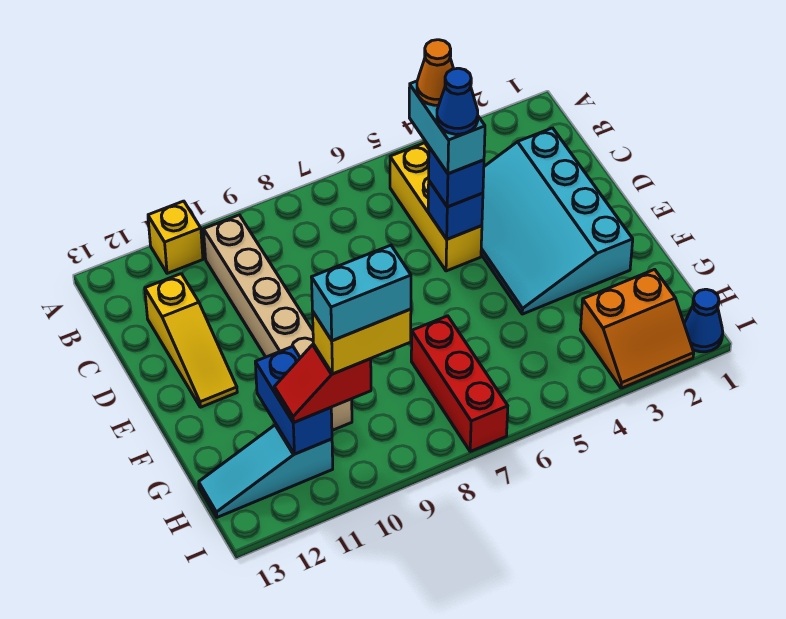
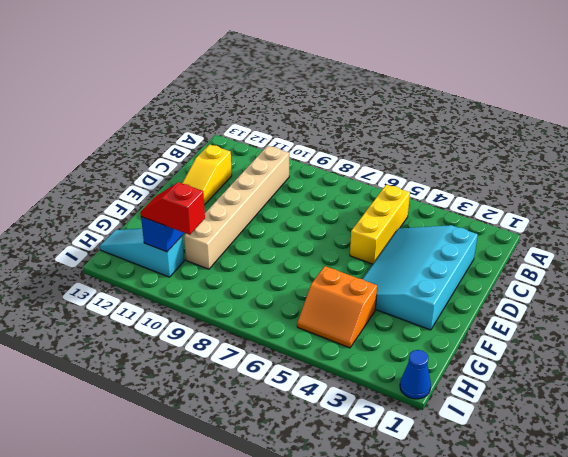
orange slope G4:H5 level 1 top G -> orange slope H2:I3 level 1 top H
none -> yellow brick A11 level 1
none -> red brick G7:I7 level 1
none -> blue brick D5 level 2

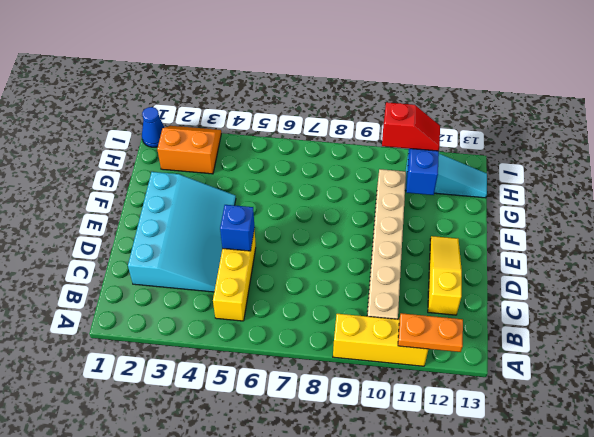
yellow brick A9:A11 level 1 -> yellow brick A11 level 1
orange plate A11:A12 level 2 -> none
none -> red brick G7:I7 level 1
none -> blue brick D5 level 3
none -> cyan brick C5:D5 level 4

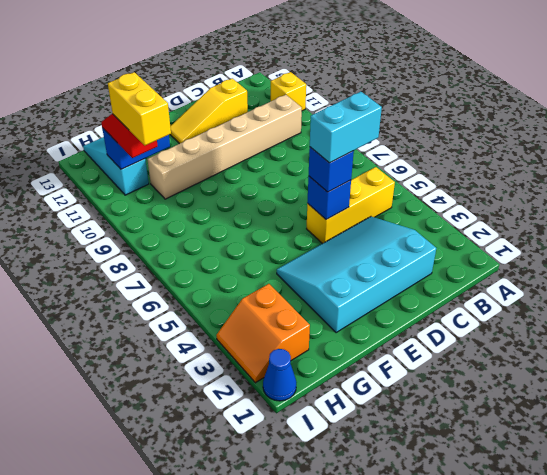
none -> red brick G7:I7 level 1
none -> orange cone C5 level 5
none -> blue cone D5 level 5

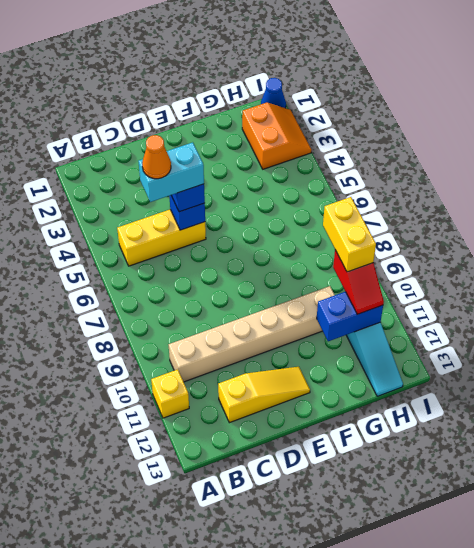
none -> cyan slope C2:F4 level 1 top 2
none -> red brick G7:I7 level 1
none -> blue cone D5 level 5

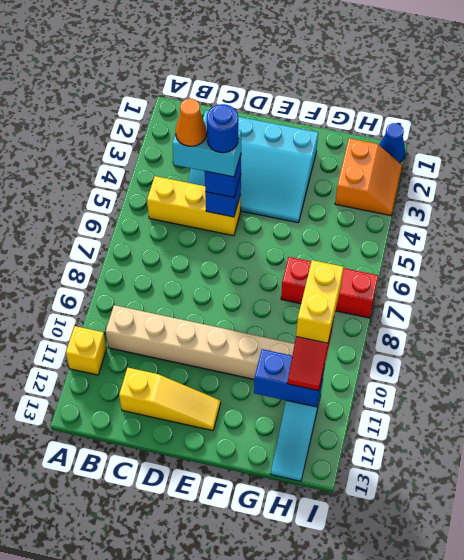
blue round brick D5 level 5 -> blue cone D5 level 5
none -> cyan brick H9:H10 level 5

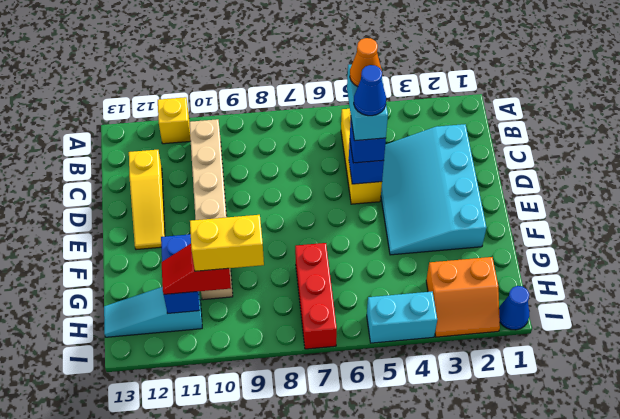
cyan brick I4:I5 level 1 -> cyan brick H9:H10 level 5

